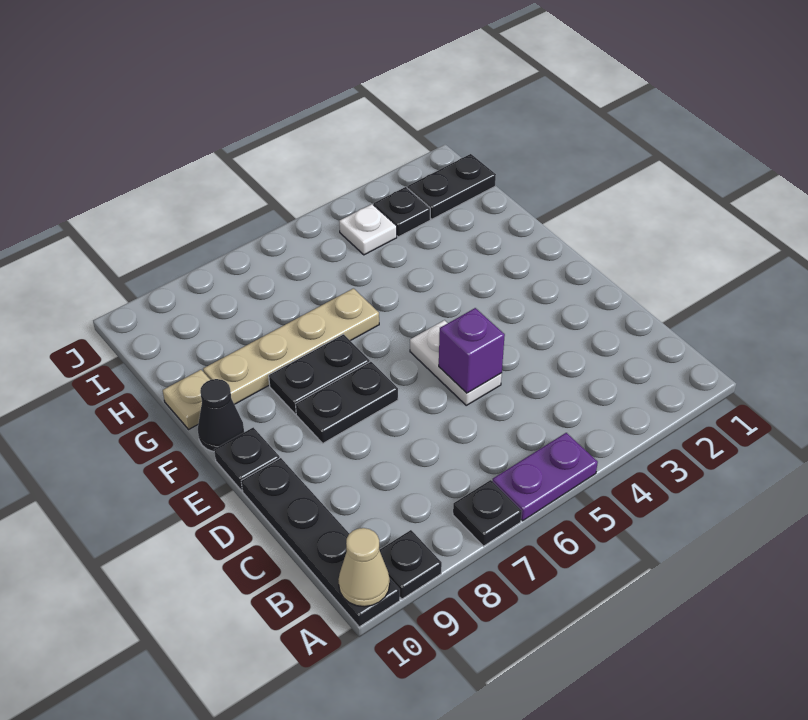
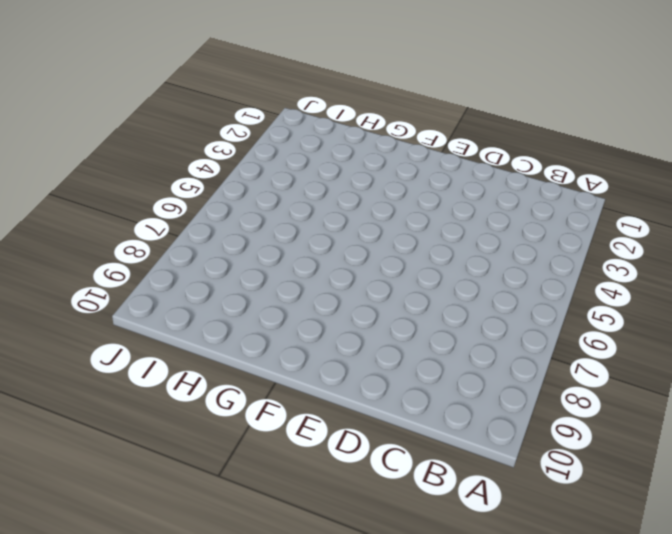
none -> purple plate A5:A6 level 1
none -> black plate A7 level 1
none -> black plate A9 level 1

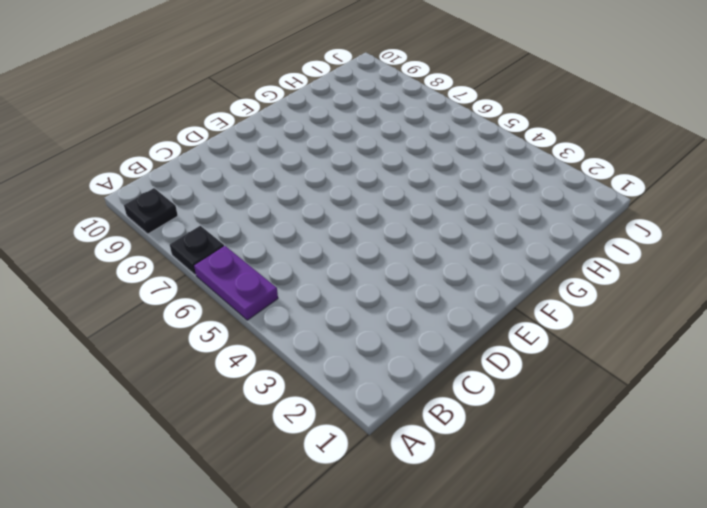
none -> black plate A10:D10 level 1
none -> white plate D5:E5 level 1
none -> black plate E7:E8 level 1

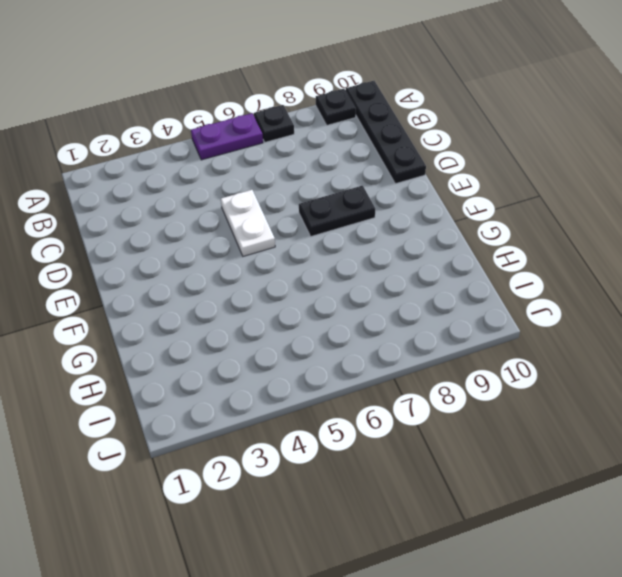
none -> black plate E10 level 1
none -> black plate F7:F8 level 1
none -> black cone F10 level 1

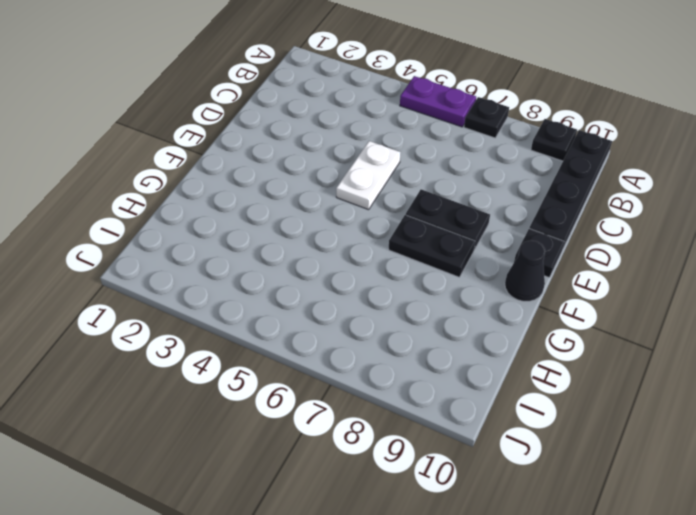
none -> tan plate G6:G9 level 1
none -> tan plate G10 level 1
none -> black plate I1:I2 level 1

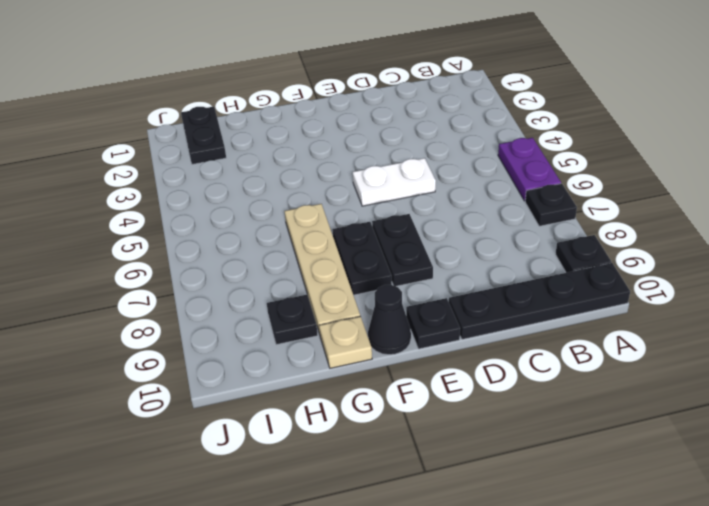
black plate H9 level 1 -> black plate I3 level 1
none -> white plate I4 level 1
none -> tan cone A10 level 2
none -> purple brick D5 level 2

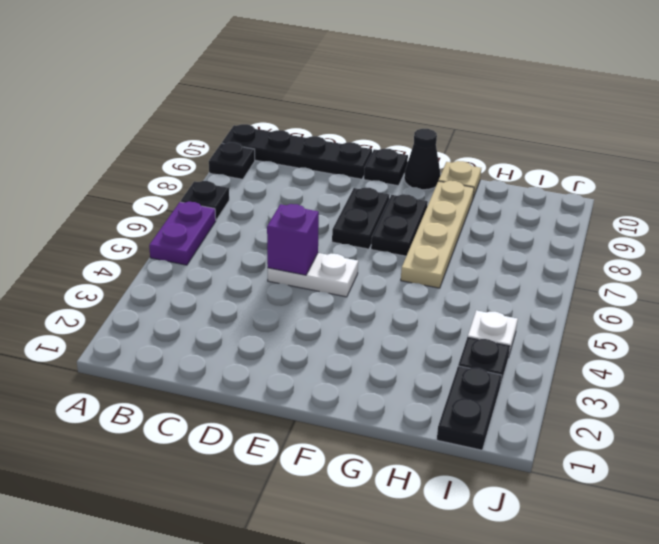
none -> tan cone A10 level 2

